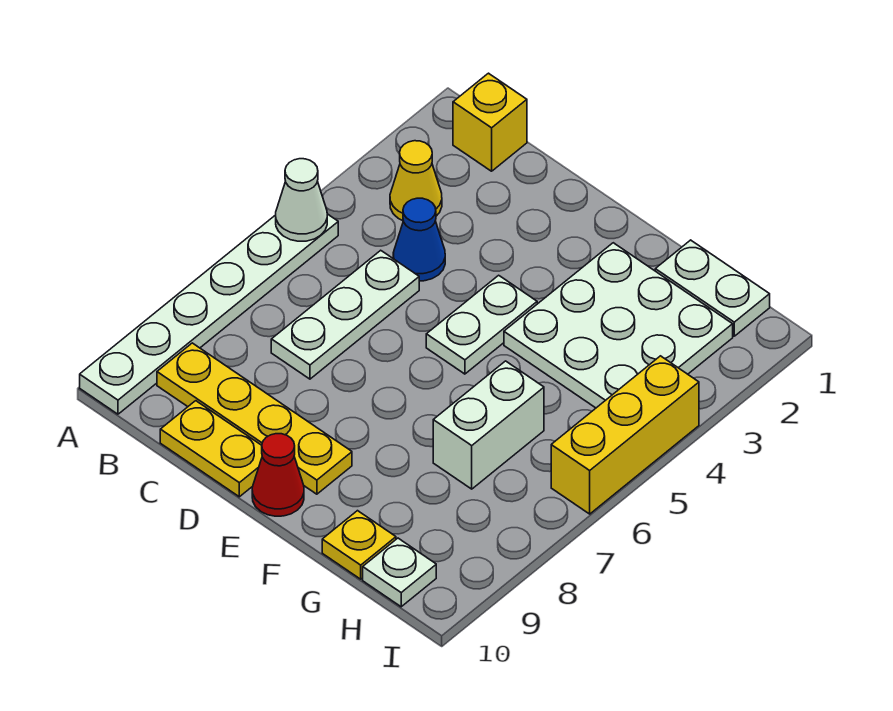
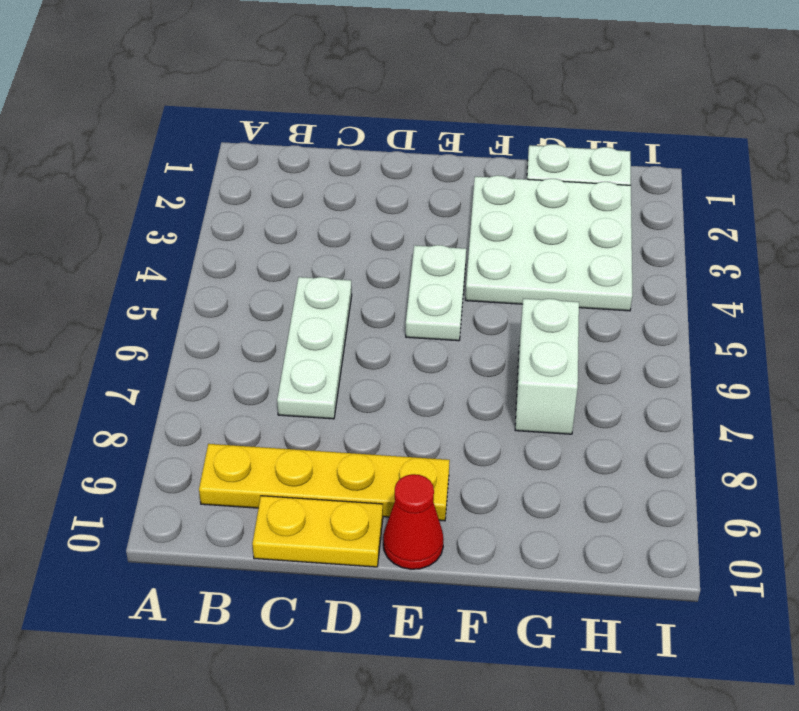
none -> white plate A5:A10 level 1
none -> yellow brick B1 level 1
none -> yellow cone B3 level 1

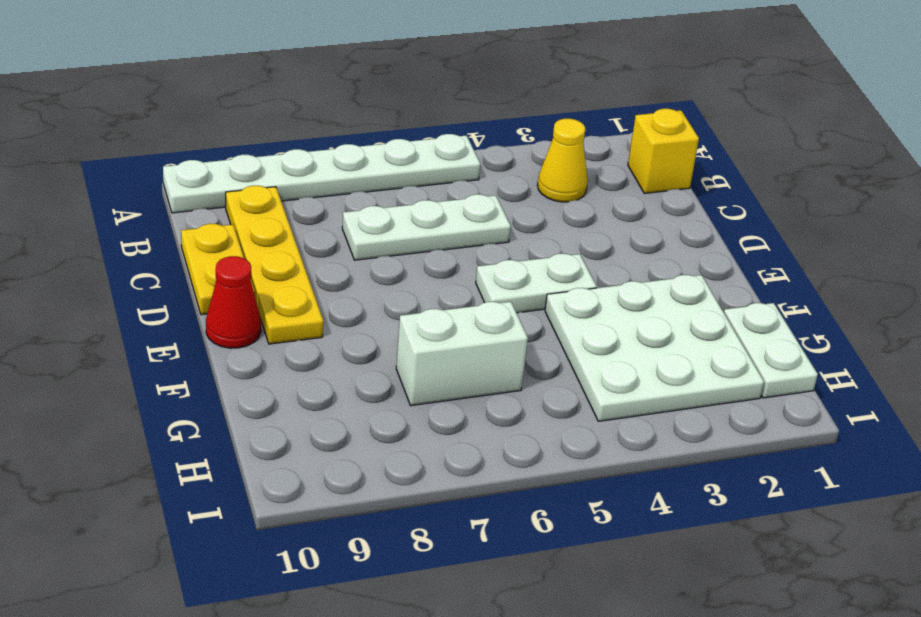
none -> blue cone C4 level 1
none -> yellow plate G10 level 1
none -> white plate H10 level 1

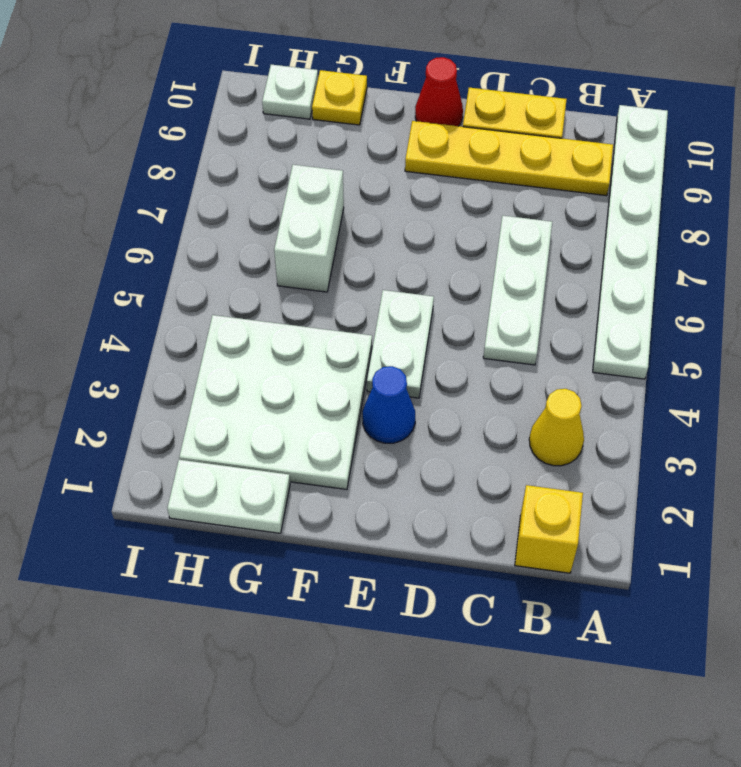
blue cone E3 level 1 -> blue cone C4 level 1
none -> yellow brick I4:I6 level 1
none -> white cone A5 level 2

